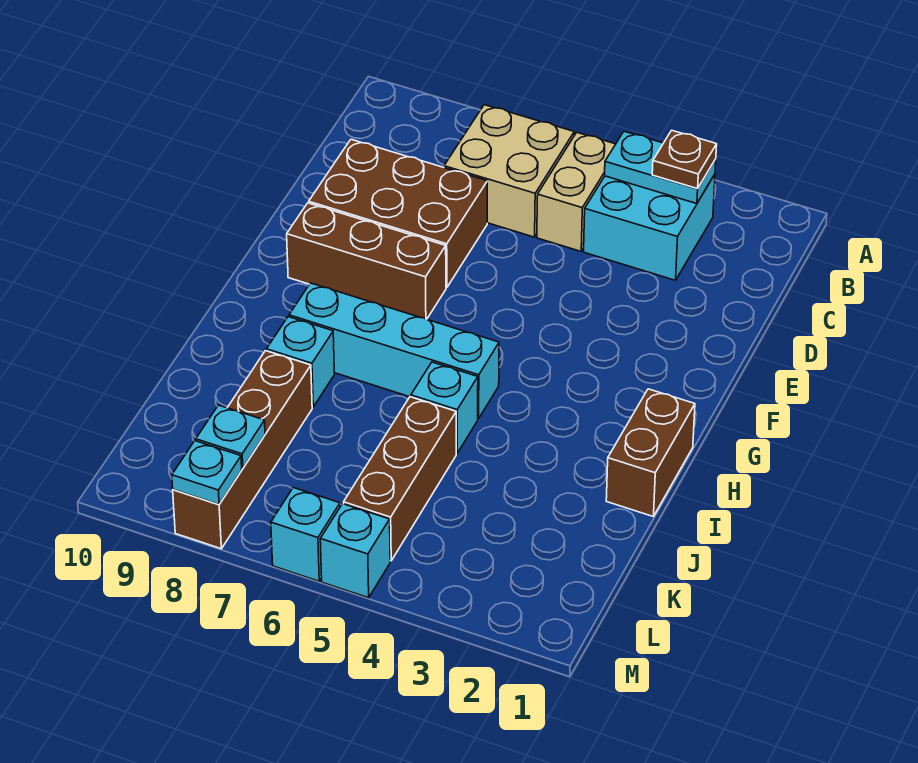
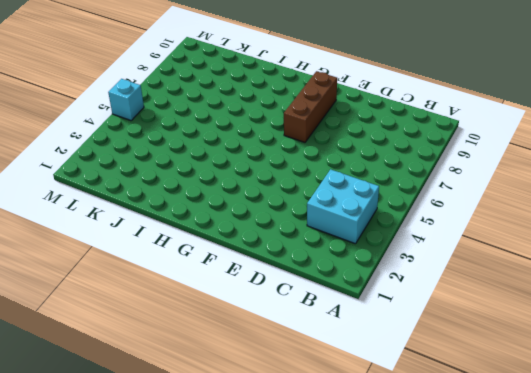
none -> tan brick B5:C5 level 1
none -> tan brick B6:C7 level 1
none -> brown brick D7:E9 level 1

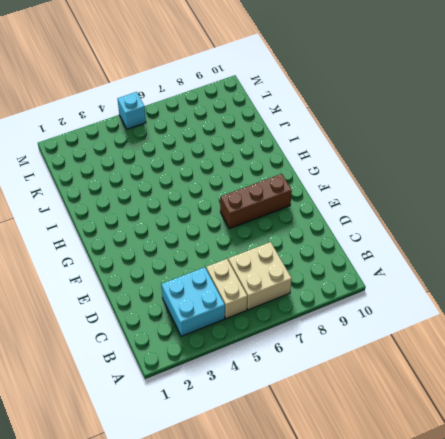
none -> brown brick D7:E9 level 1
none -> brown brick H1:I1 level 1
none -> cyan brick H5:H8 level 1

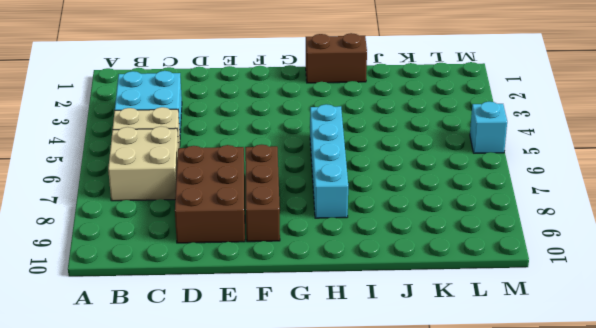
none -> cyan brick I5 level 1
none -> cyan brick I8 level 1
none -> brown brick J5:L5 level 1

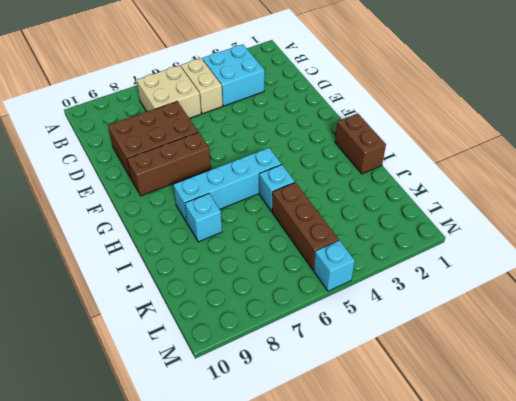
none -> brown brick J8:M8 level 1
none -> cyan brick M6 level 1
none -> cyan plate B3:B4 level 2

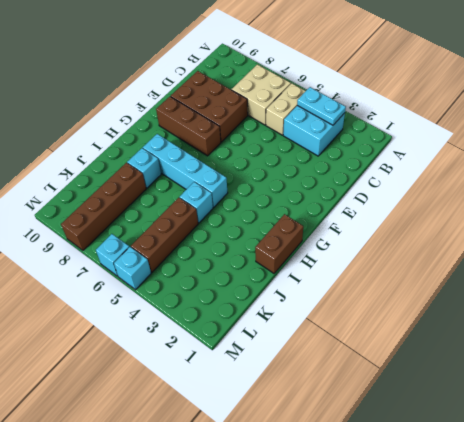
none -> cyan plate L8 level 2
none -> cyan plate M8 level 2
none -> brown plate B3 level 3

